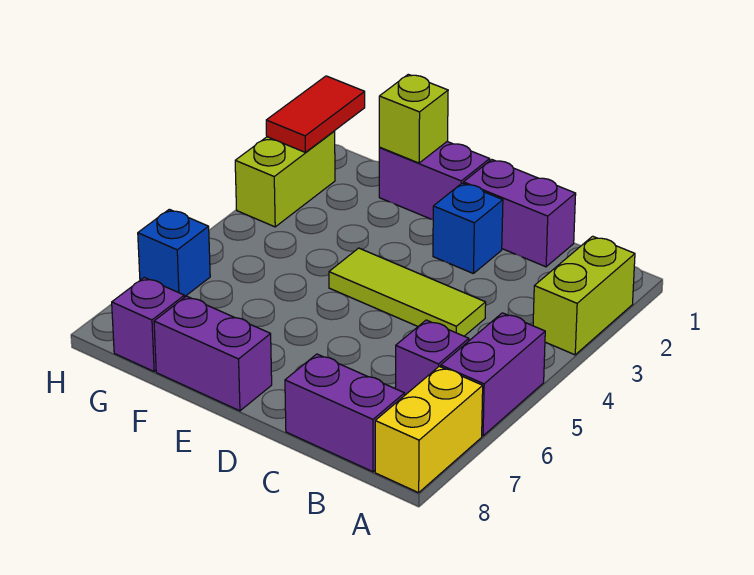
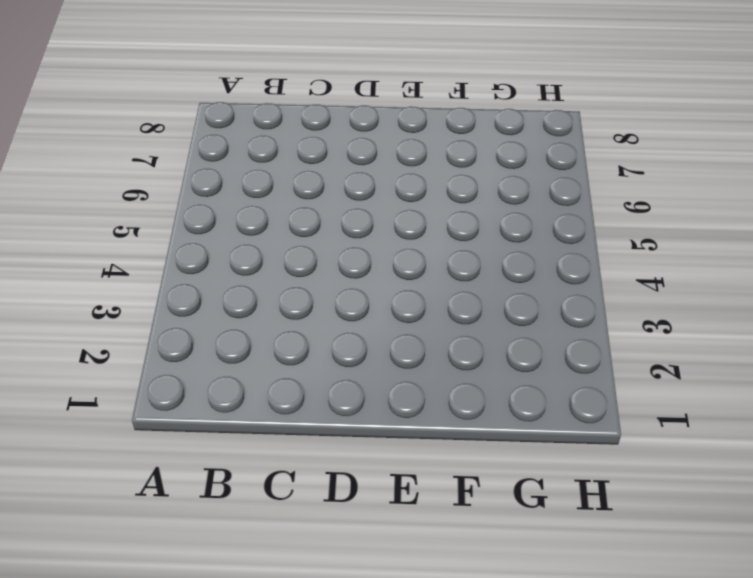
none -> lime brick A2:A3 level 1
none -> purple brick A5:A6 level 1
none -> yellow brick A7:A8 level 1

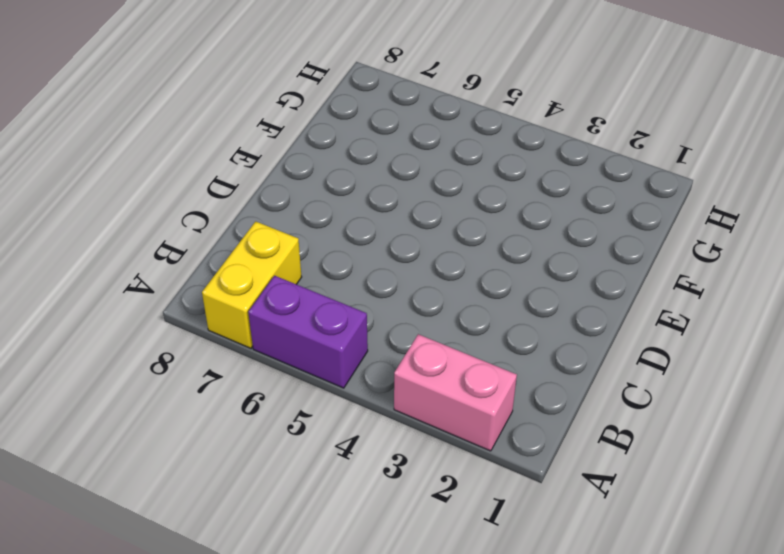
pink brick A2:A3 level 1 -> lime brick A2:A3 level 1
yellow brick A7:B7 level 1 -> yellow brick A7:A8 level 1
none -> purple brick B6 level 1
none -> purple brick B8:C8 level 1
none -> purple brick C1:D1 level 1

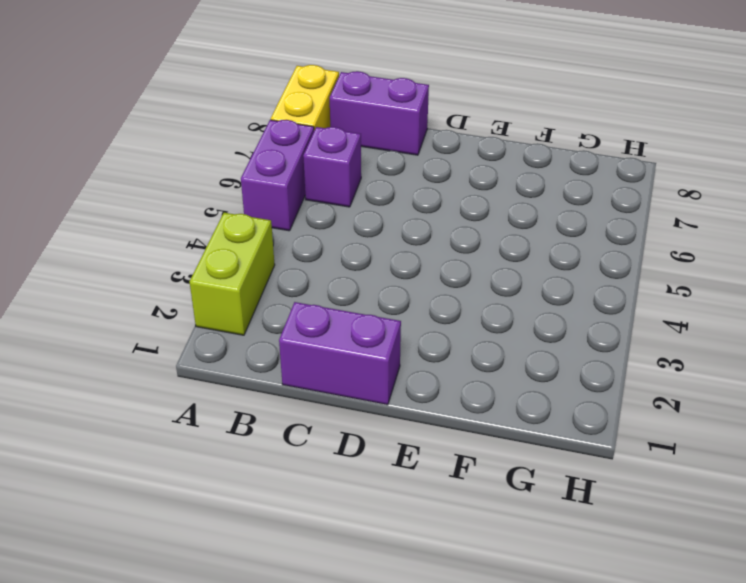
none -> lime tile C4:E4 level 1
none -> blue brick D2 level 1
none -> purple brick E1:F1 level 1

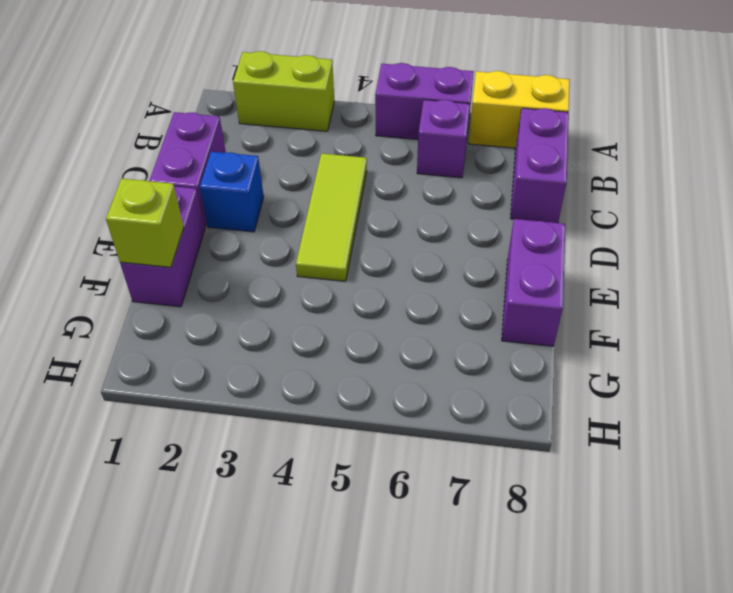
none -> purple brick G8 level 1
none -> lime brick H2:H3 level 1
none -> blue brick H6 level 1

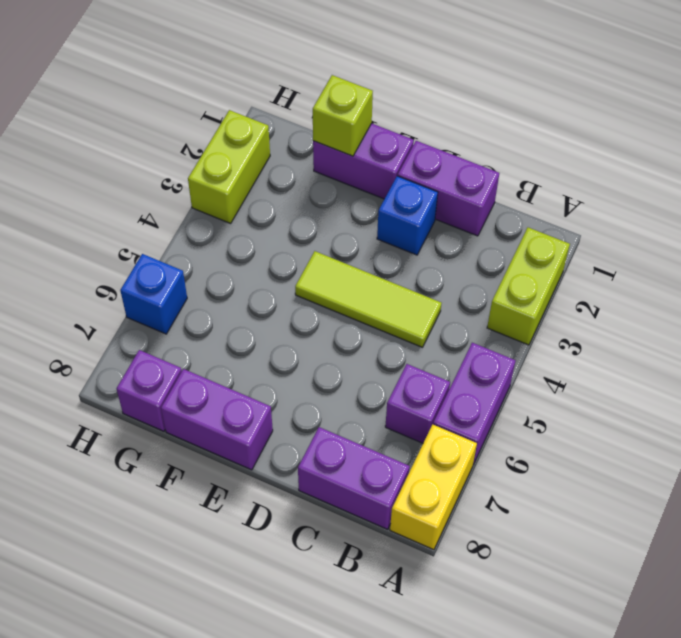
none -> red tile H1:H2 level 2

